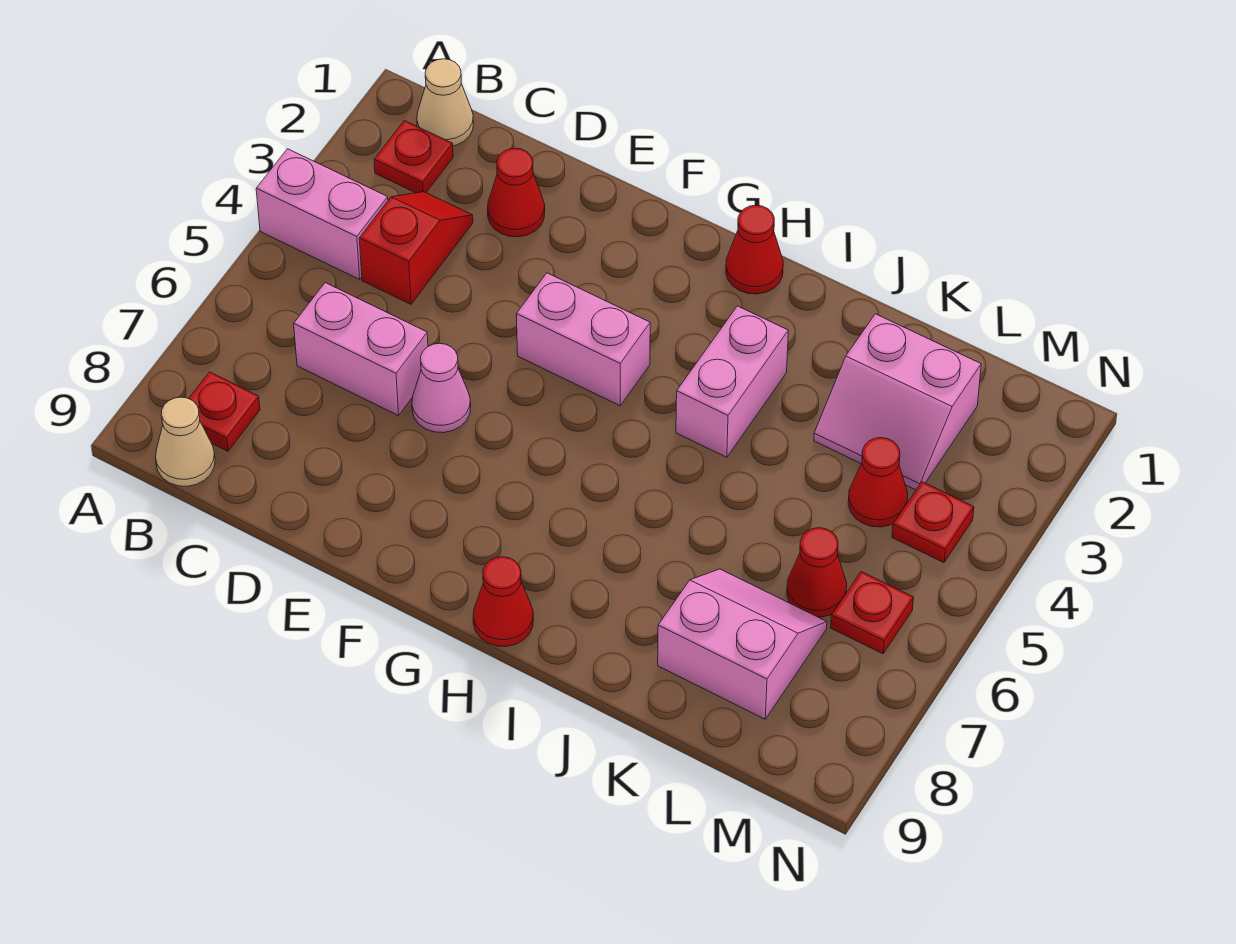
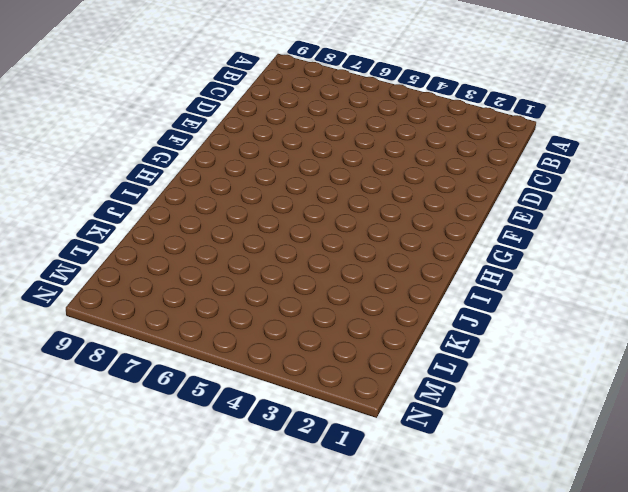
none -> pink brick A4:B4 level 1
none -> tan cone B1 level 1
none -> red plate B2 level 1

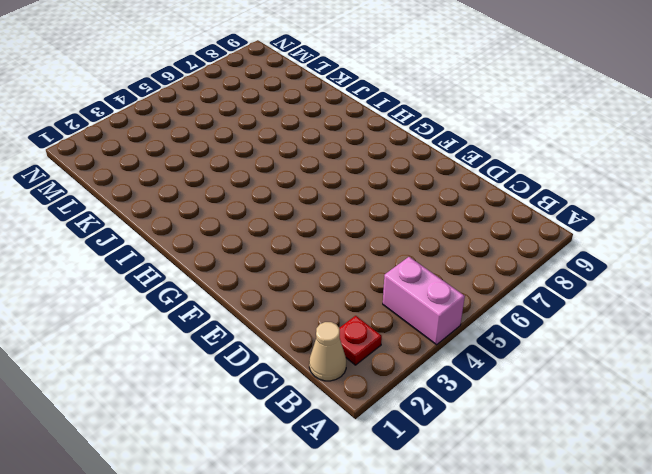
none -> red plate B8 level 1
none -> tan cone B9 level 1
none -> red slope C3:C4 level 1 top 4

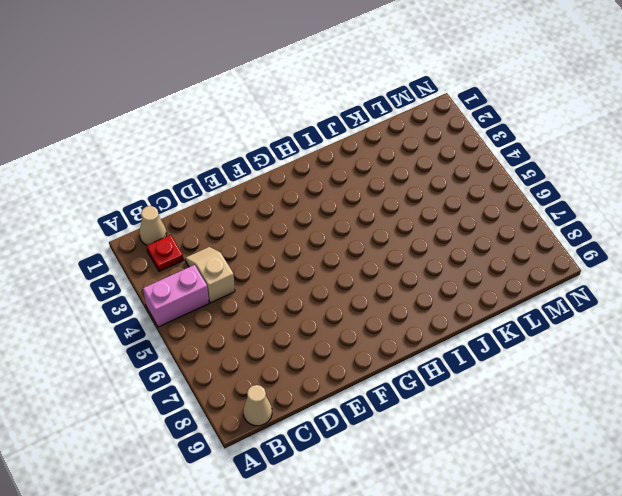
tan slope C3:C4 level 1 top 4 -> red slope C3:C4 level 1 top 4
none -> red plate B8 level 1
none -> pink brick C6:D6 level 1
none -> red cone D2 level 1

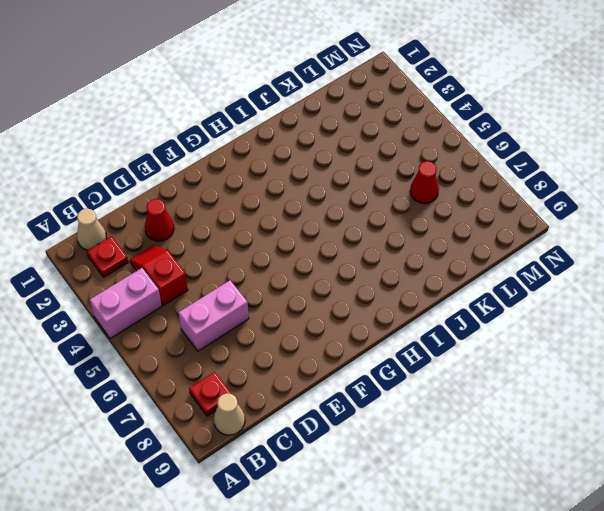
none -> pink cone E6 level 1
none -> pink brick F4:G4 level 1
none -> red cone H1 level 1

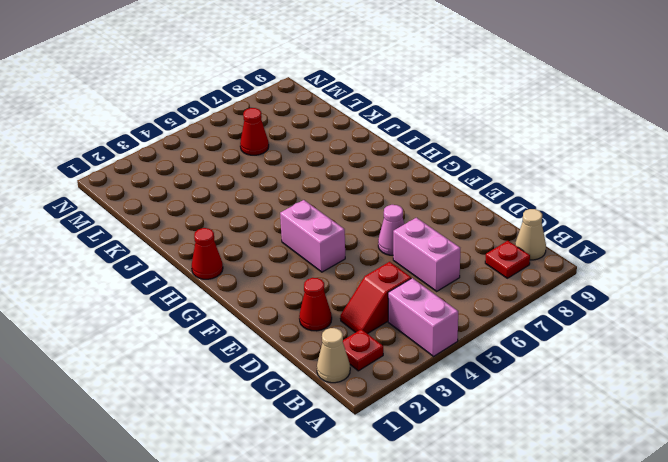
none -> red cone H9 level 1
none -> pink brick I3:I4 level 1
none -> pink slope K2:L3 level 1 top 2

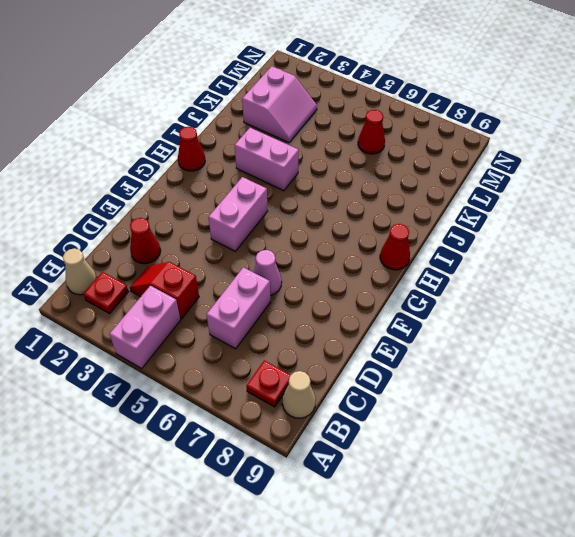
none -> pink slope K7:L8 level 1 top 8
none -> red cone L4 level 1
none -> red plate M4 level 1

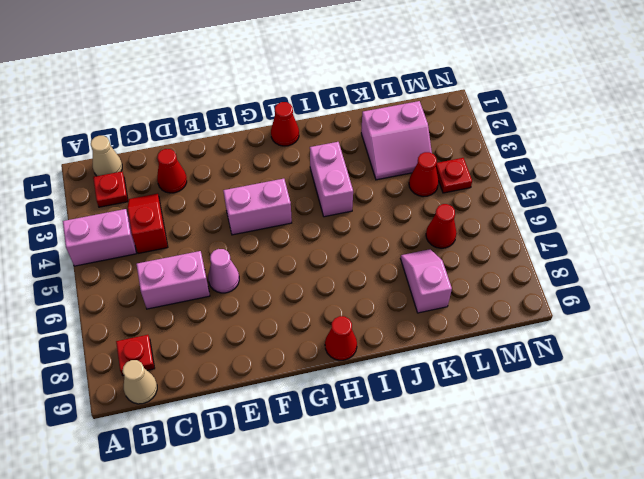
pink slope K7:K8 level 1 top 8 -> pink slope K7:L8 level 1 top 8
none -> red plate M6 level 1

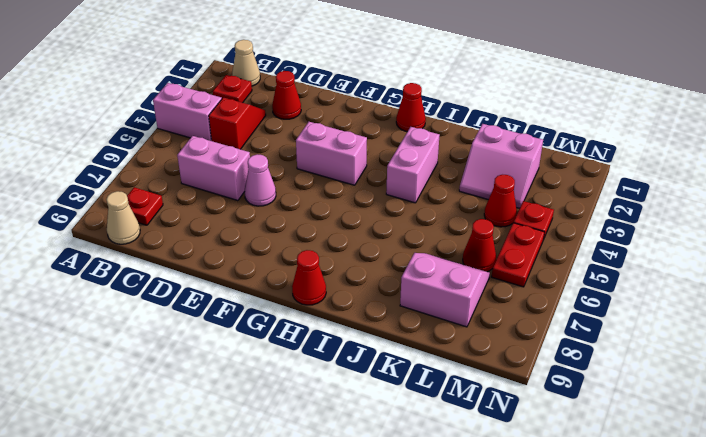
red plate M5:M6 level 1 -> red plate M6 level 1

